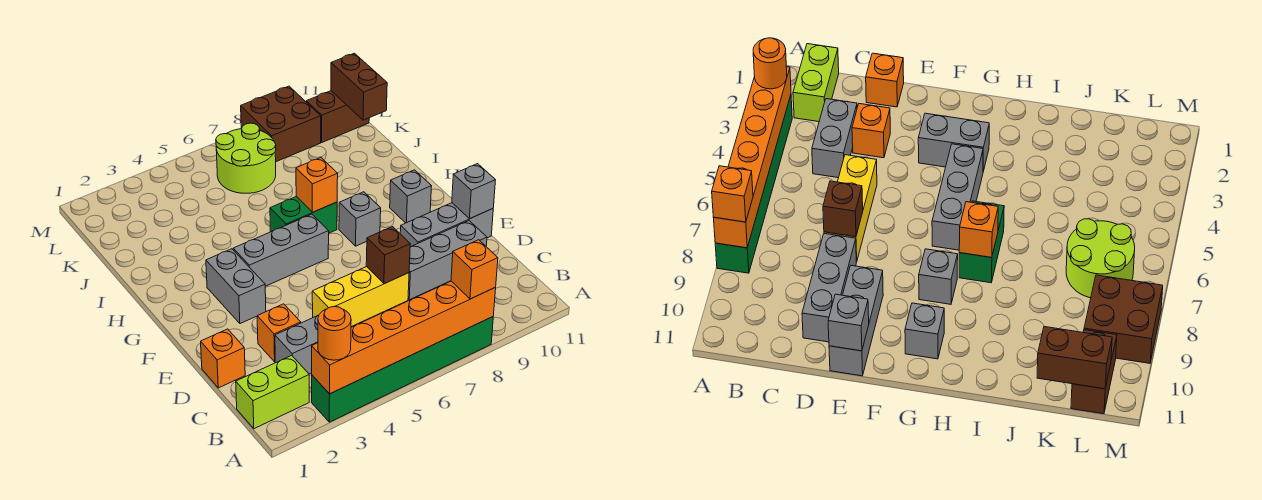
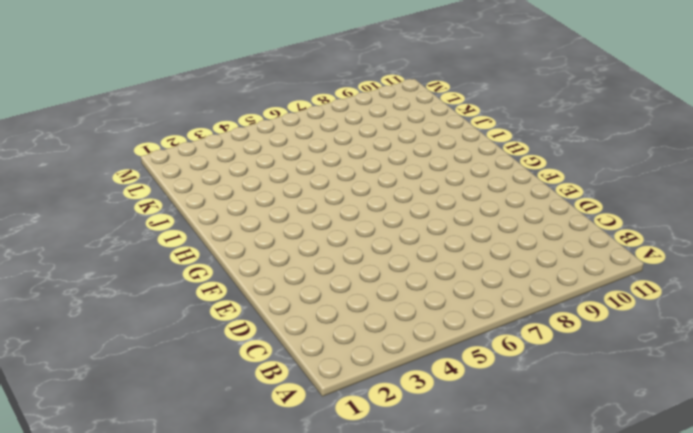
none -> green brick A3:A8 level 1
none -> lime brick B1:B2 level 1
none -> grey brick C3:C4 level 1

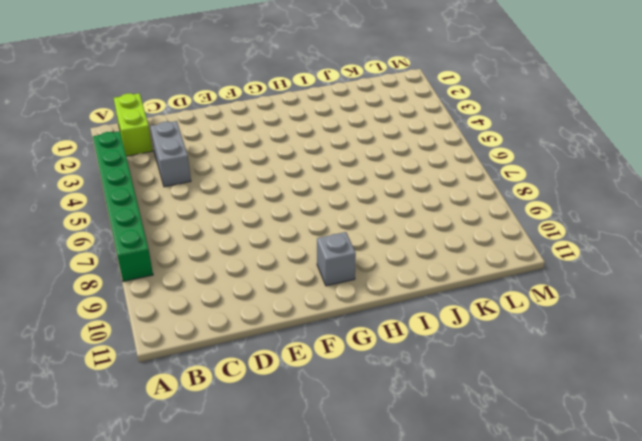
none -> orange brick D1 level 1
none -> orange brick D3 level 1
none -> yellow brick D5:D7 level 1

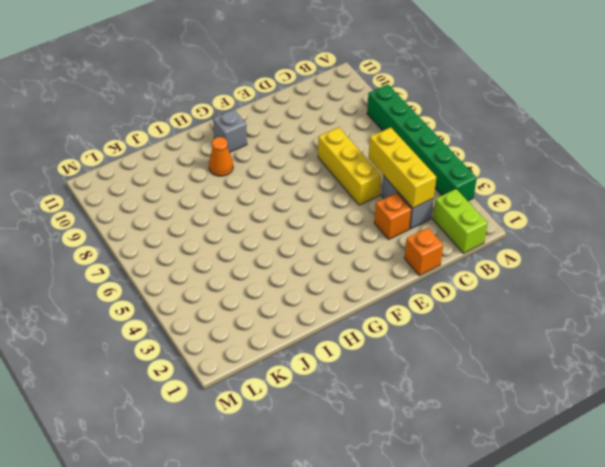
yellow brick C3:C5 level 2 -> none
orange cone H9 level 1 -> none
none -> grey brick D8:D10 level 1
none -> grey brick E9:E11 level 1
none -> grey brick F3:G3 level 1

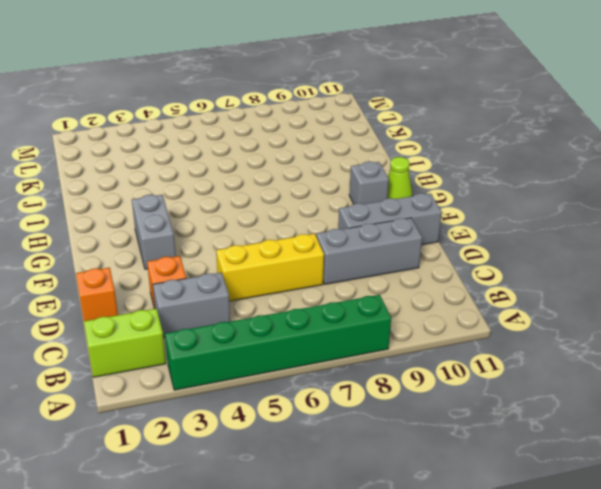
lime cone G11 level 1 -> none
none -> grey brick G4:G6 level 1
none -> grey brick G8 level 1
none -> green brick H6:H7 level 1

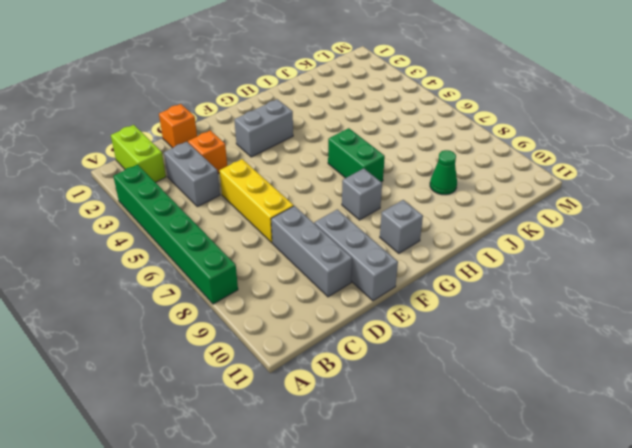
green cone J9 level 1 -> none
none -> grey brick G4:G6 level 1
none -> lime round brick K6:L7 level 1
none -> brown brick L8:M9 level 1

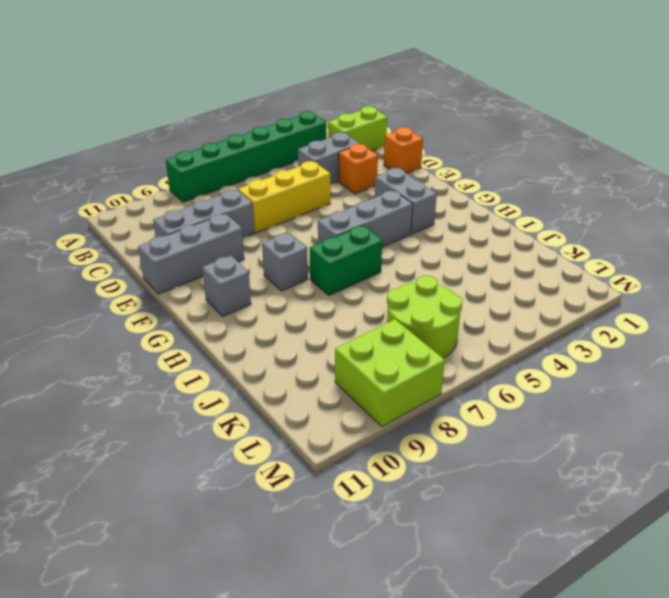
lime brick L8:M9 level 1 -> brown brick L8:M9 level 1
none -> brown brick L10:L11 level 1
none -> orange brick A3:A8 level 2
none -> brown brick D7 level 2

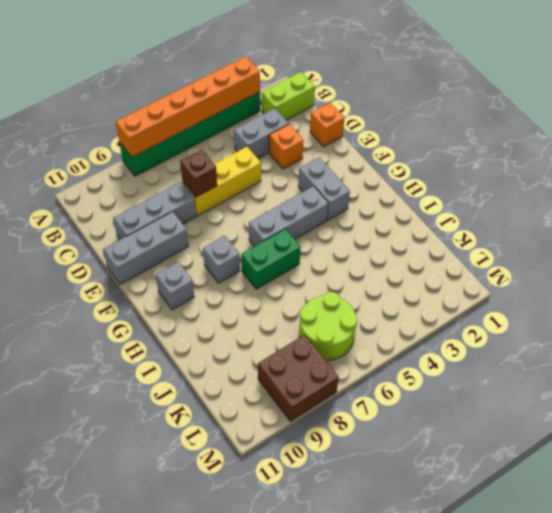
none -> brown brick L10:L11 level 1
none -> grey brick E11 level 2
none -> orange brick H7 level 2

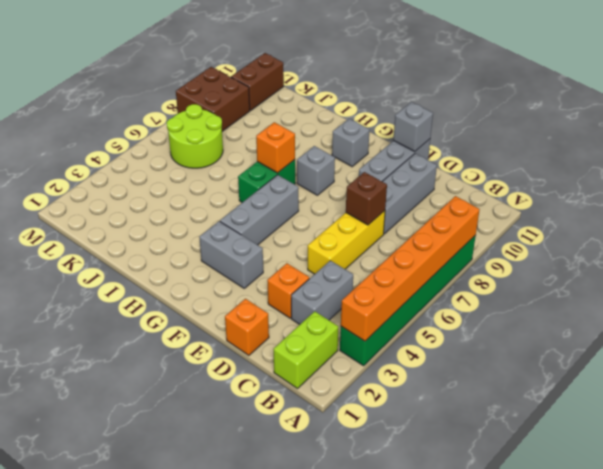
none -> brown brick K11:L11 level 2
none -> orange round brick A3 level 3
none -> orange brick A8 level 3

